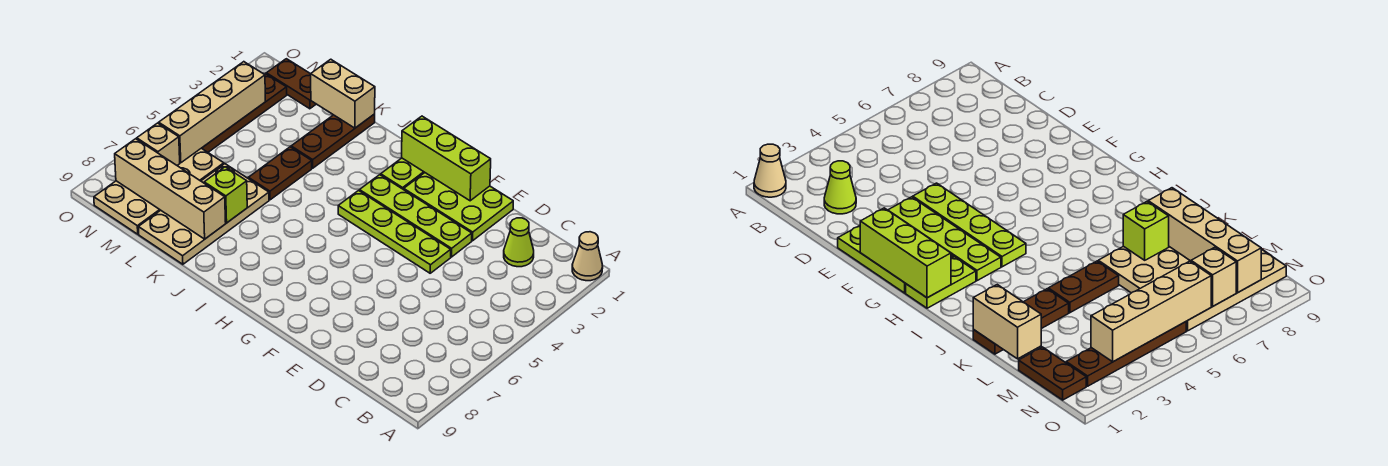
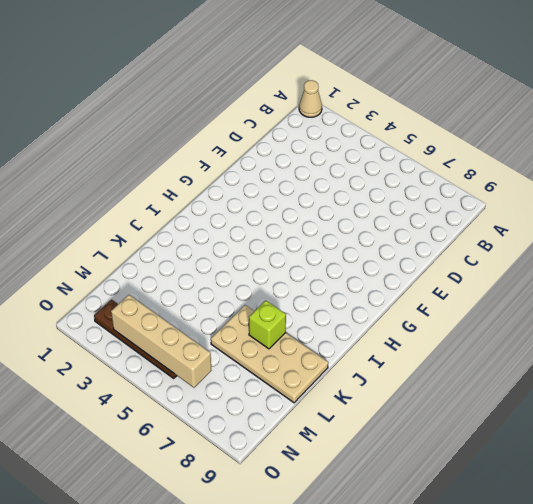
none -> lime cone C2 level 1
none -> lime plate E1:G2 level 1
none -> lime plate E3:H3 level 1

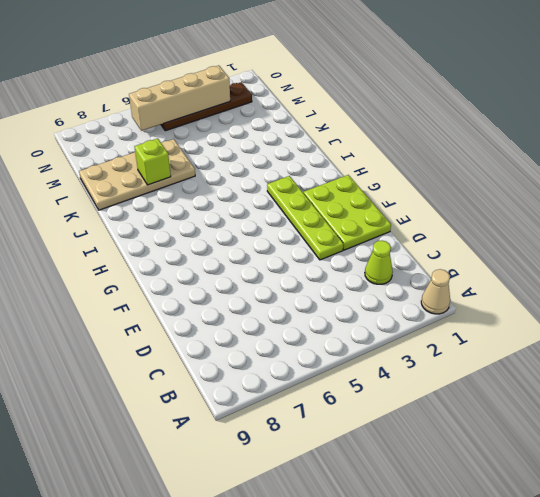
none -> lime plate E4:H4 level 1
none -> lime plate H1:H2 level 1
none -> brown plate K1:K3 level 1

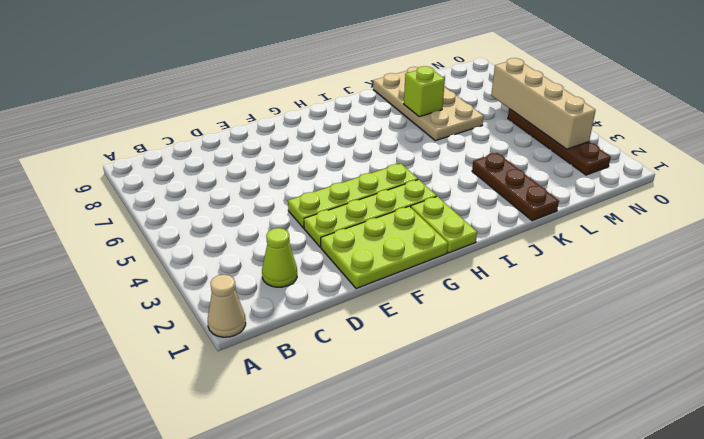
none -> brown plate K4:K5 level 1
none -> brown plate M1:N1 level 1
none -> tan plate M6:N9 level 1

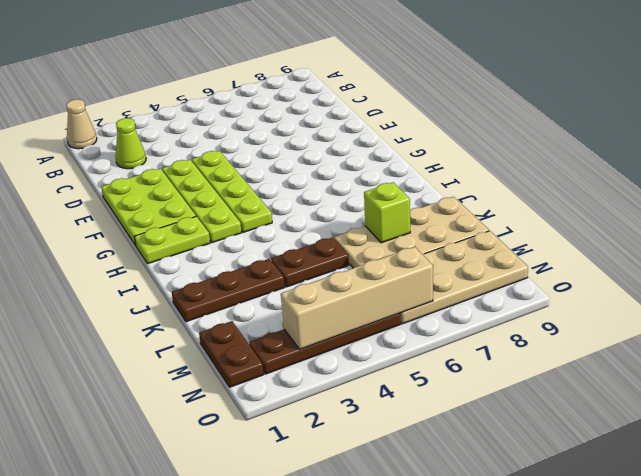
none -> lime brick F1:H1 level 2
none -> tan brick K1:L1 level 2
none -> tan brick K8:N8 level 2

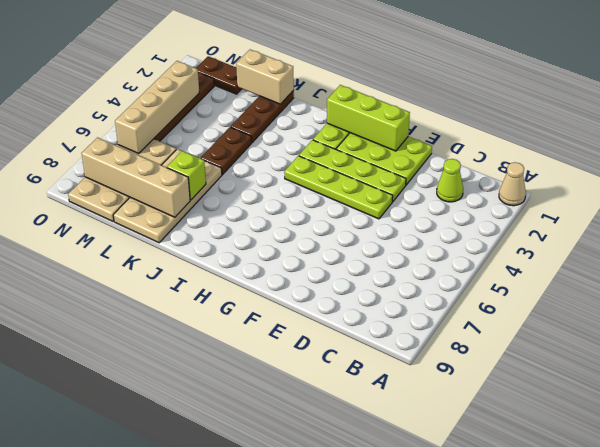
none -> tan brick N7 level 2

